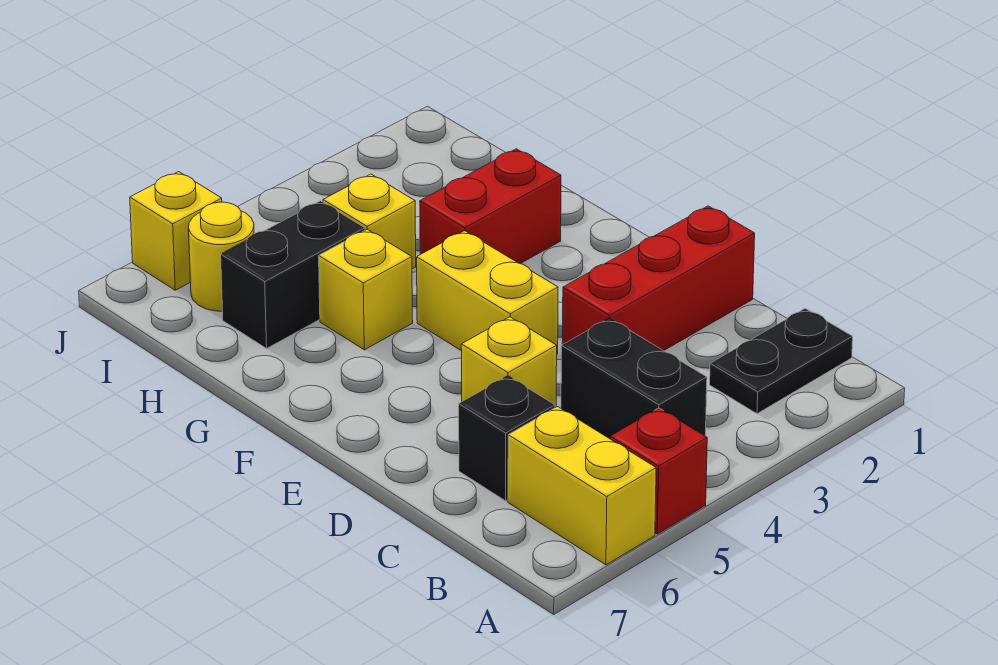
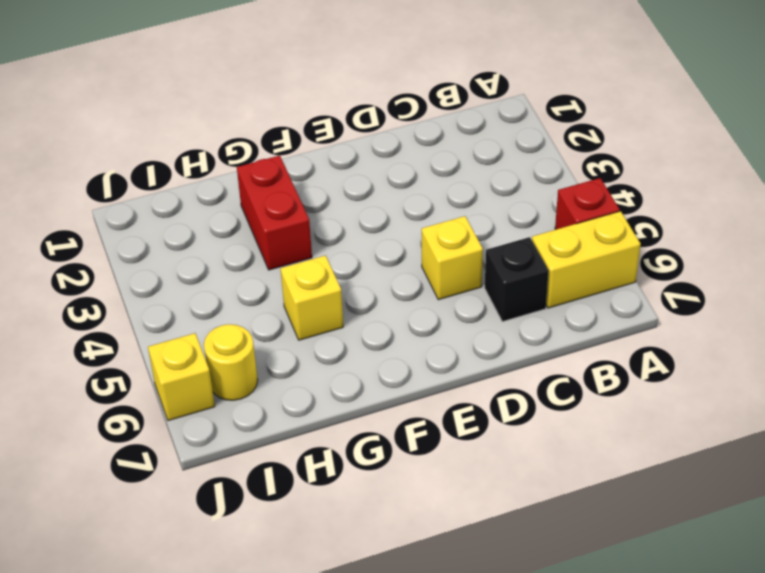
none -> black plate B1:B2 level 1
none -> black brick B4:C4 level 1
none -> red brick D1:D3 level 1

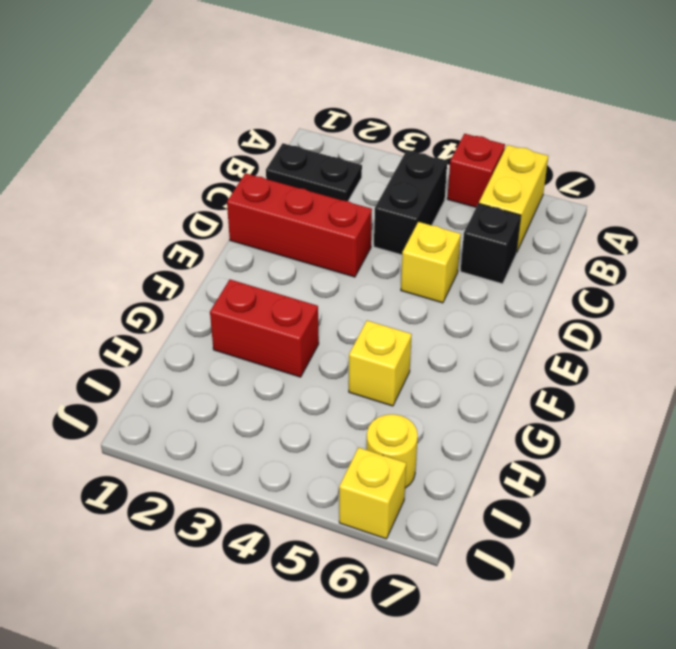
none -> yellow brick E4:F4 level 1
none -> yellow brick H4 level 1
none -> black brick H5:H6 level 1

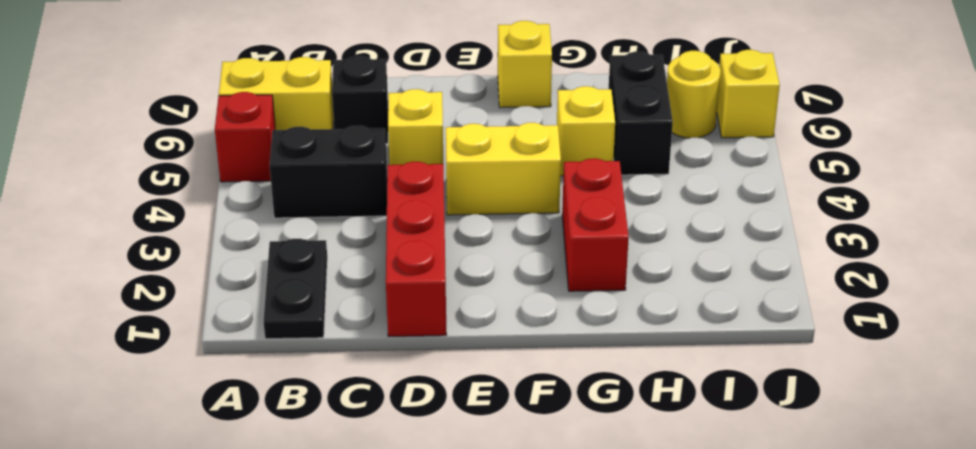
yellow brick F7 level 1 -> yellow brick H4 level 1

